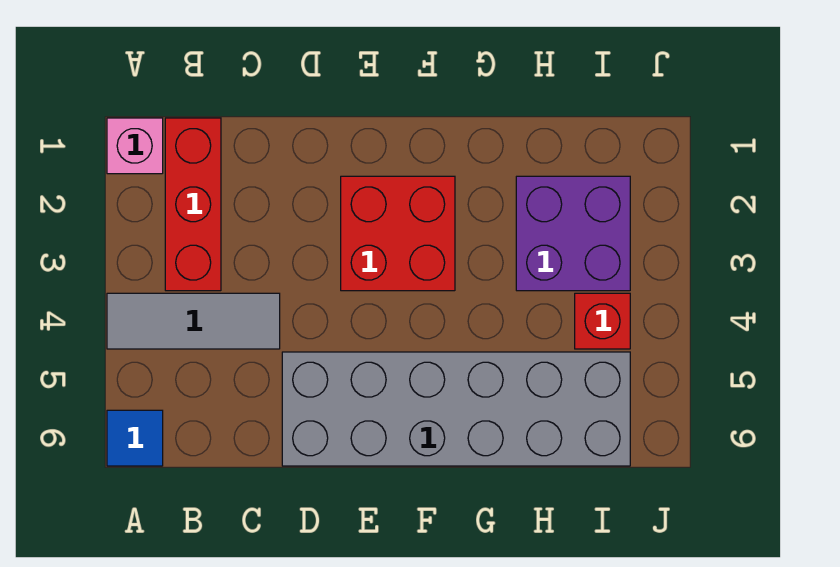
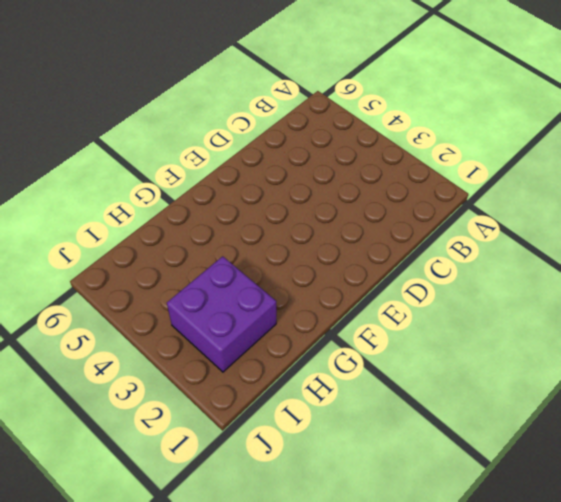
none -> pink brick A1 level 1
none -> grey tile A4:C4 level 1

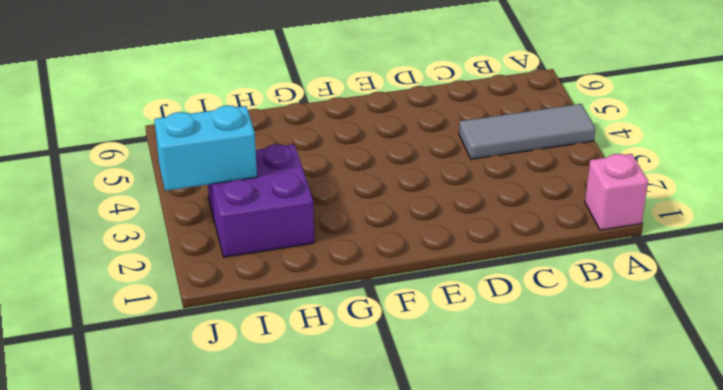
cyan brick I3:J3 level 2 -> none
none -> blue tile A6 level 1
none -> red brick B1:B3 level 1

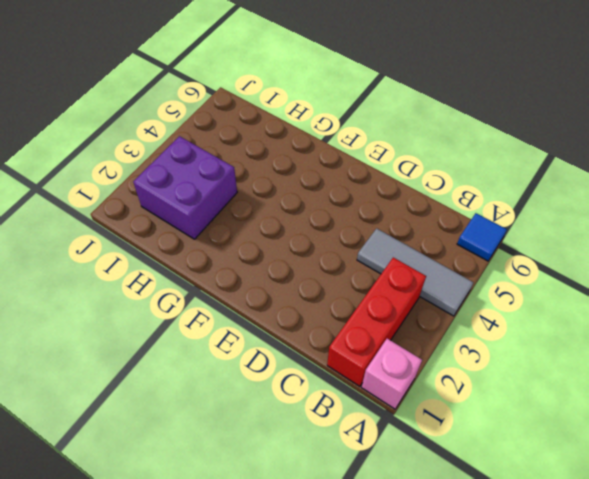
none -> grey brick D5:I6 level 1
none -> red brick E2:F3 level 1

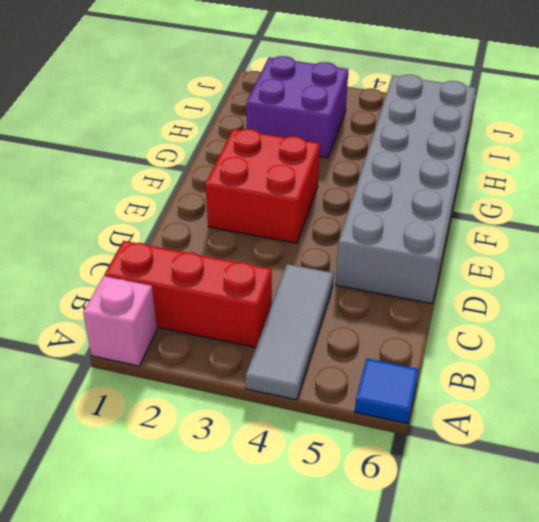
none -> red brick I4 level 1

